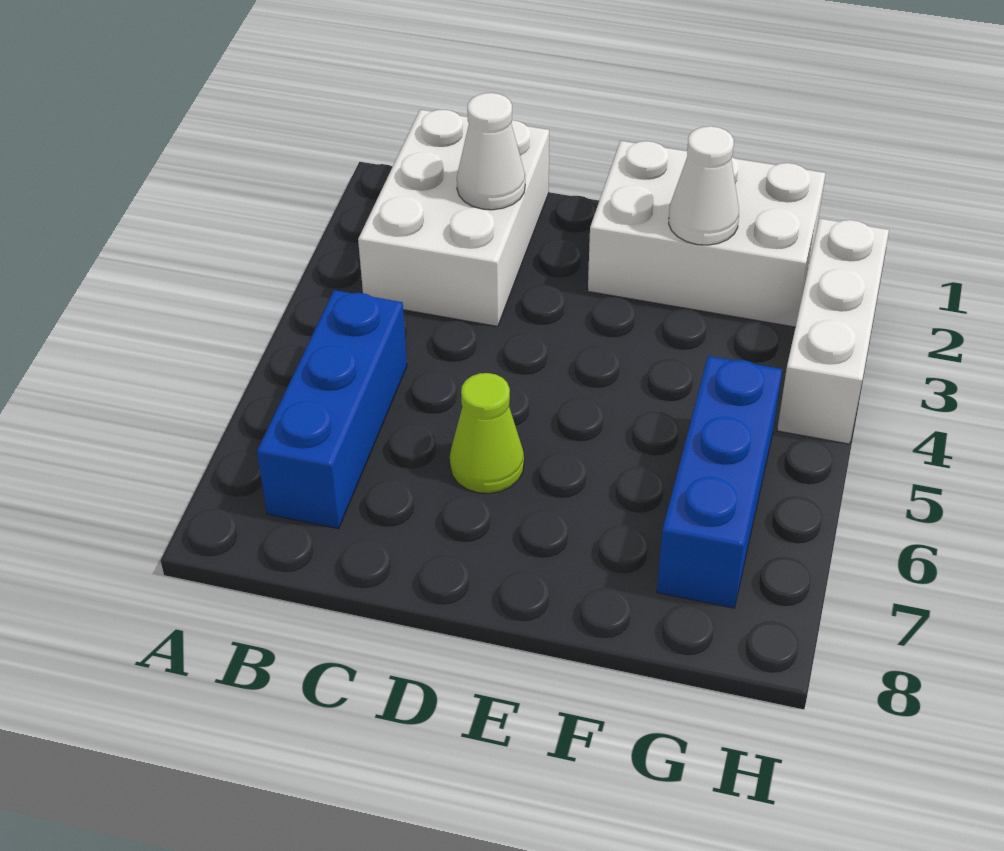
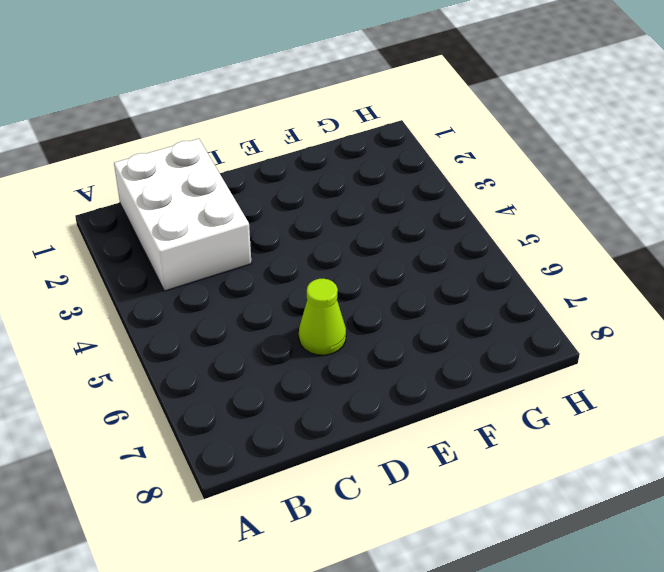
none -> blue brick B5:B7 level 1
none -> white brick E1:G2 level 1

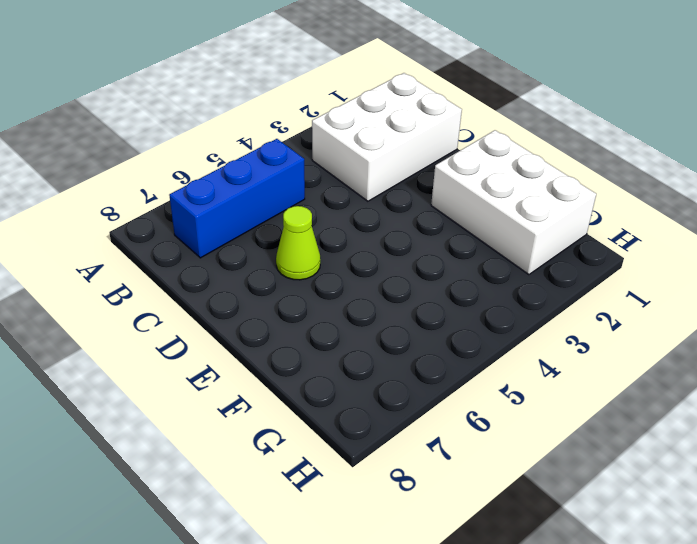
none -> blue brick G5:G7 level 1
none -> white brick H2:H4 level 1

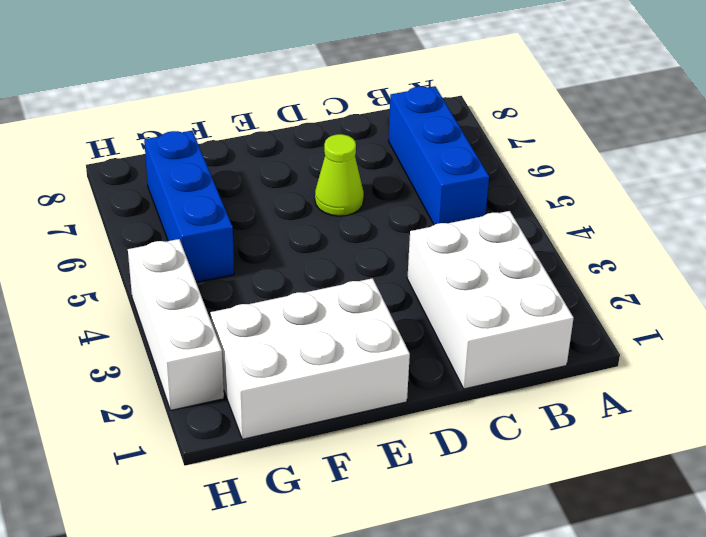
none -> white cone C2 level 2
none -> white cone F2 level 2

